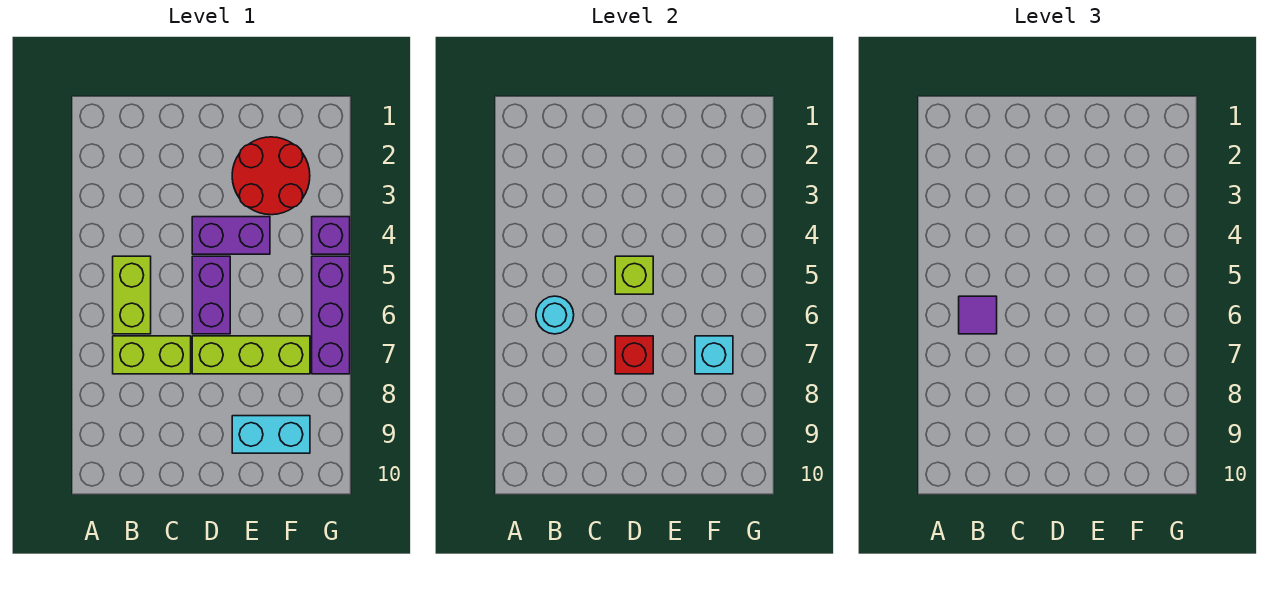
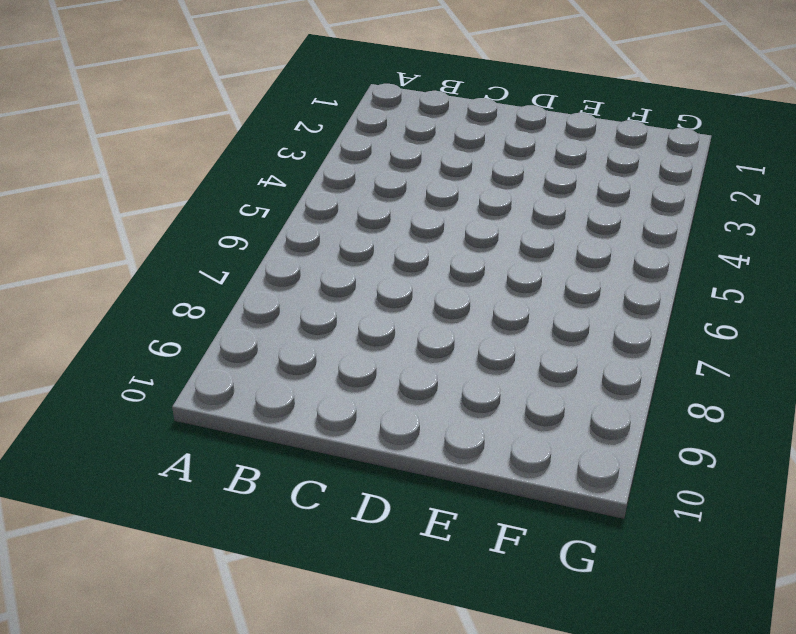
none -> lime brick B5:B6 level 1
none -> lime brick B7:C7 level 1
none -> purple brick D4:E4 level 1

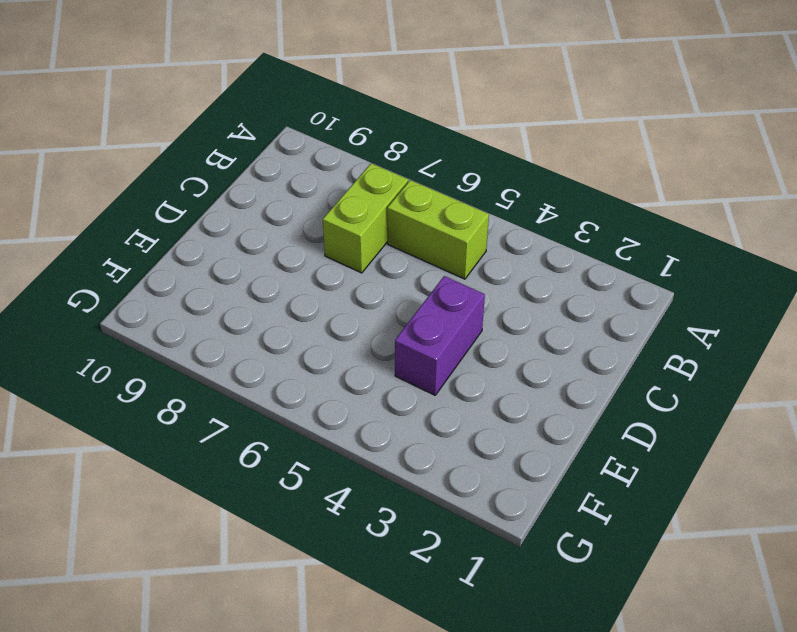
none -> purple brick D5:D6 level 1
none -> lime brick D7:F7 level 1
none -> red round brick E2:F3 level 1

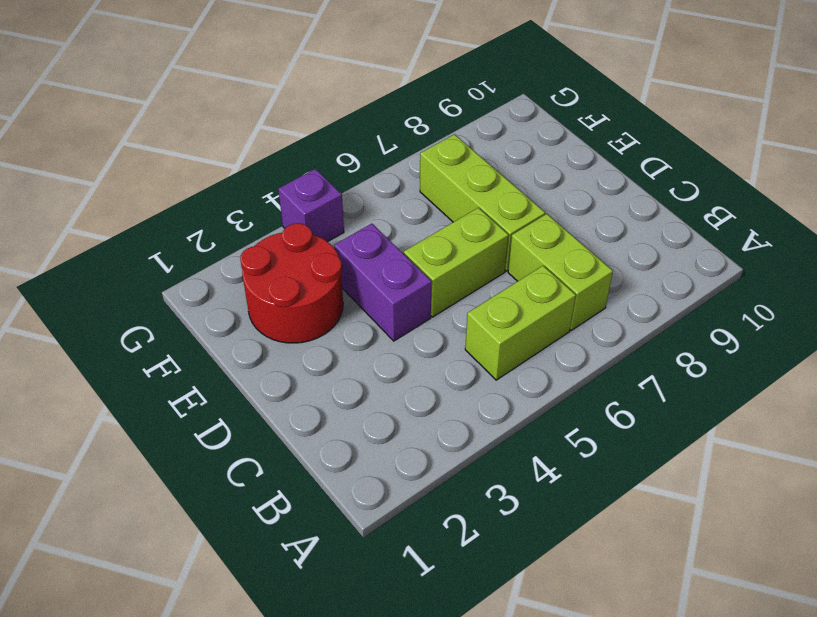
lime brick D5:D6 level 1 -> purple brick D5:D6 level 1
none -> cyan brick E9:F9 level 1
none -> purple brick G5:G7 level 1
none -> cyan round brick B6 level 2

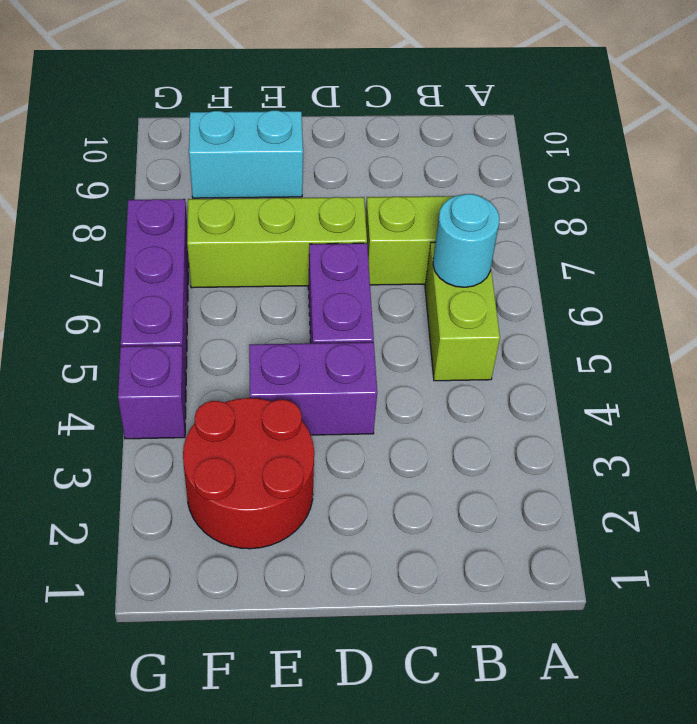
none -> lime brick D5 level 2
none -> red brick D7 level 2
none -> cyan brick F7 level 2

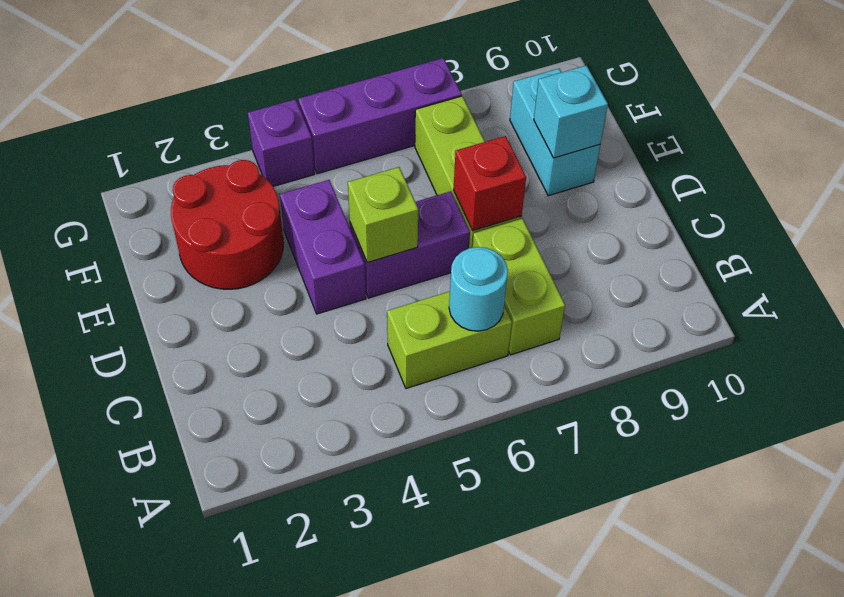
cyan brick E9 level 2 -> cyan brick F7 level 2
none -> purple tile B6 level 3

